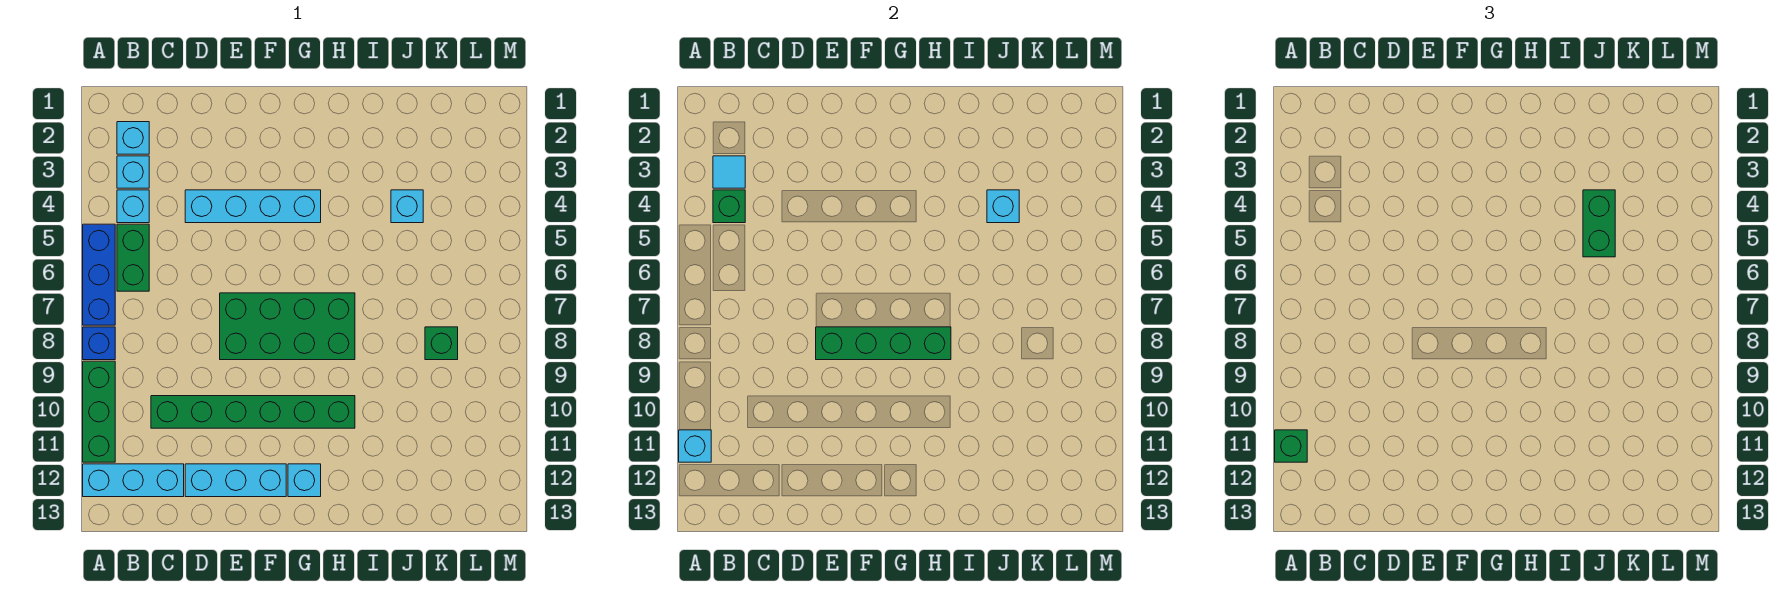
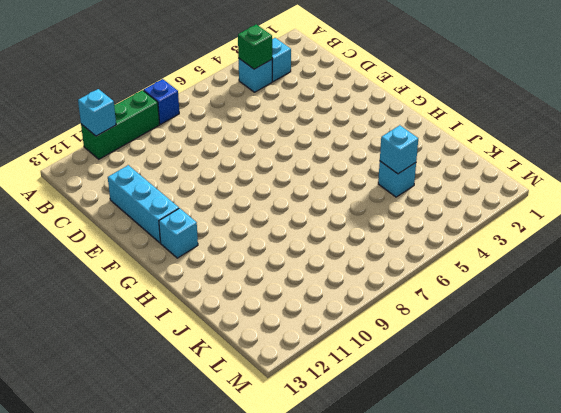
none -> blue brick A5:A7 level 1
none -> cyan brick A12:C12 level 1
none -> cyan brick B2 level 1

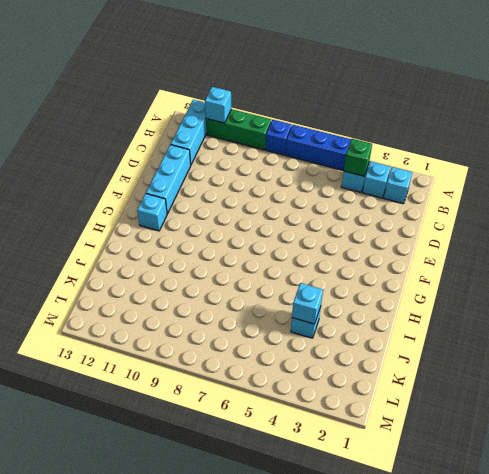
none -> green brick B5:B6 level 1
none -> green brick C10:H10 level 1
none -> cyan brick D4:G4 level 1

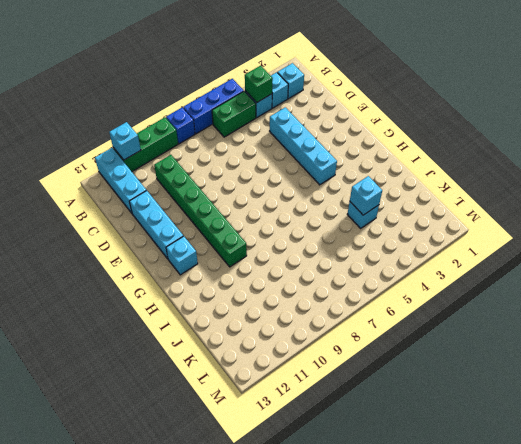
none -> green brick E7:H8 level 1
none -> green brick K8 level 1
none -> cyan tile B3 level 2

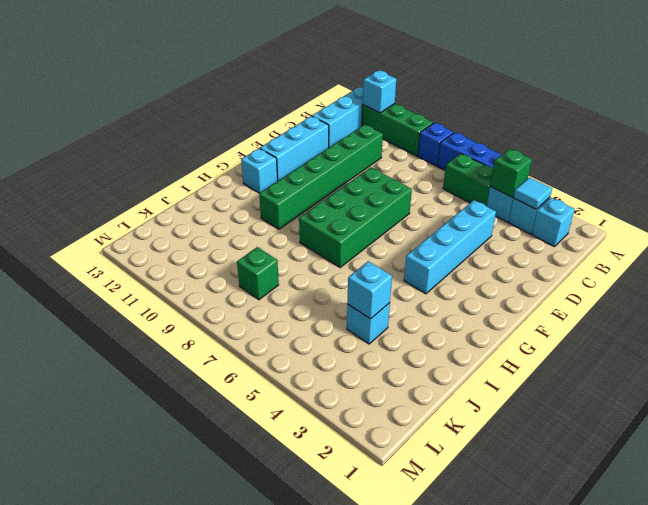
none -> green brick E8:H8 level 2
none -> green brick A11 level 3
none -> green brick J4:J5 level 3

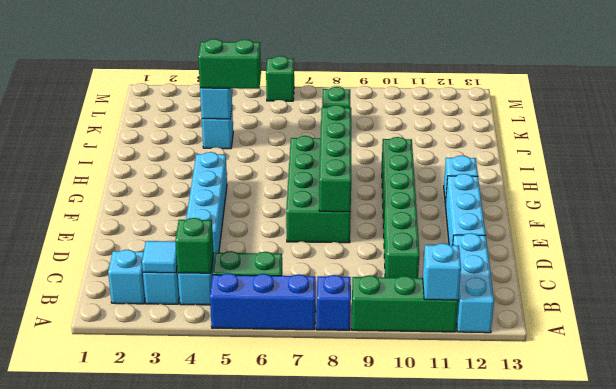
green brick M6 level 1 -> green brick A11 level 3

